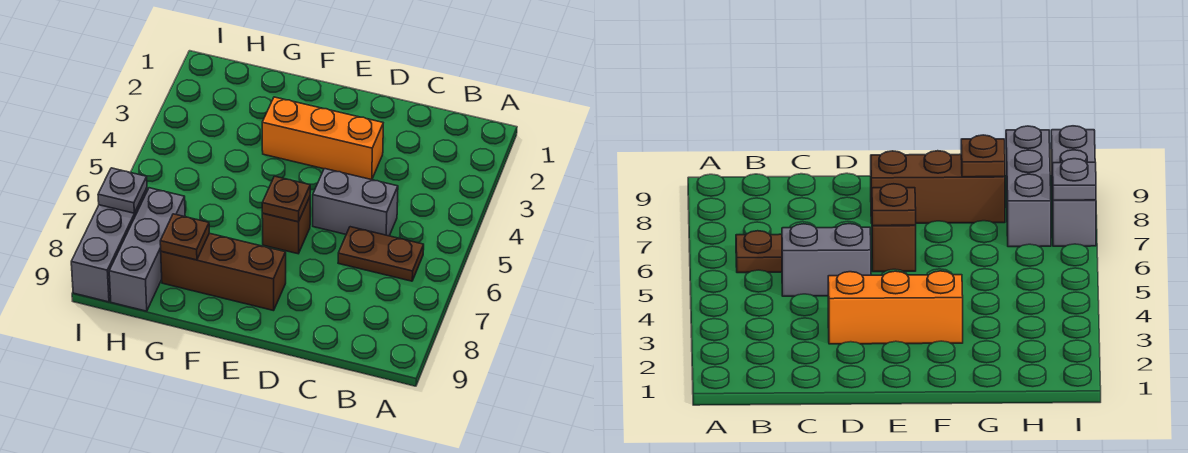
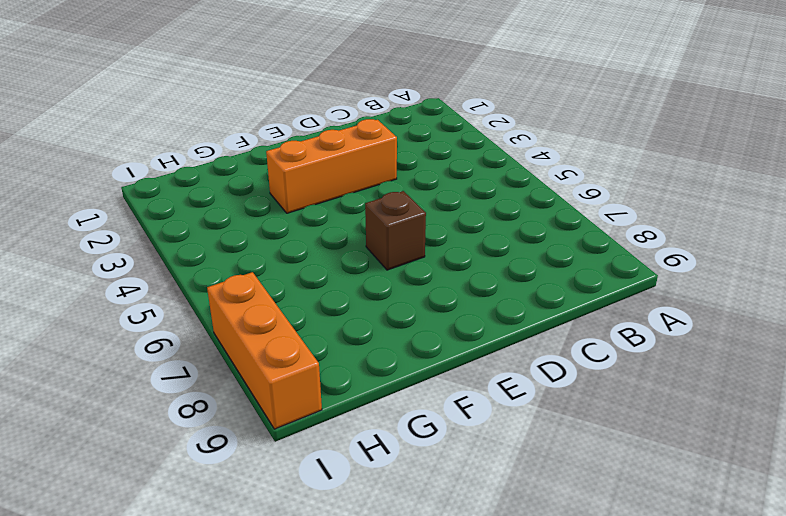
orange brick I7:I9 level 1 -> grey brick I7:I9 level 1
none -> brown plate B6:C6 level 1
none -> grey brick C5:D5 level 1

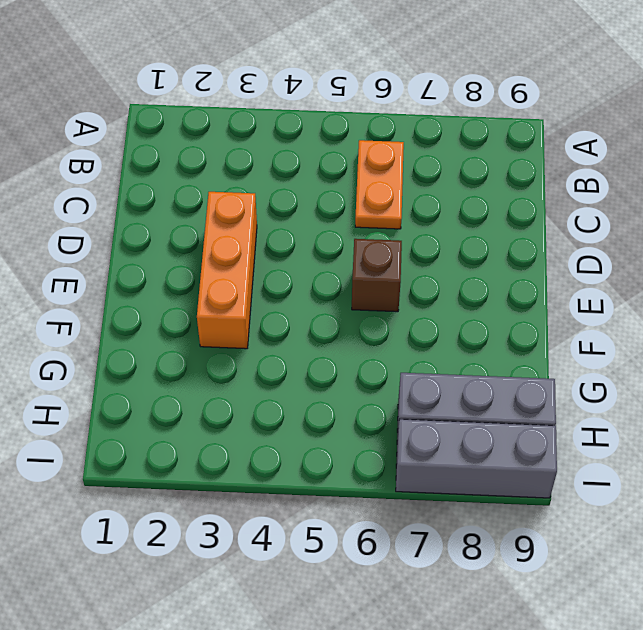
orange plate B6:C6 level 1 -> brown plate B6:C6 level 1
none -> grey brick C5:D5 level 1
none -> brown brick E8:G8 level 1

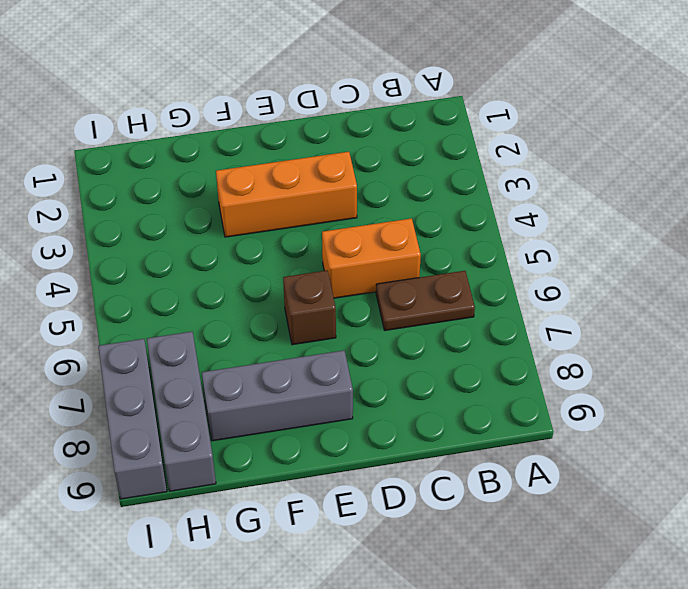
orange brick C5:D5 level 1 -> grey brick C5:D5 level 1
grey brick E8:G8 level 1 -> brown brick E8:G8 level 1
none -> brown plate E6 level 2
none -> brown plate G8 level 2

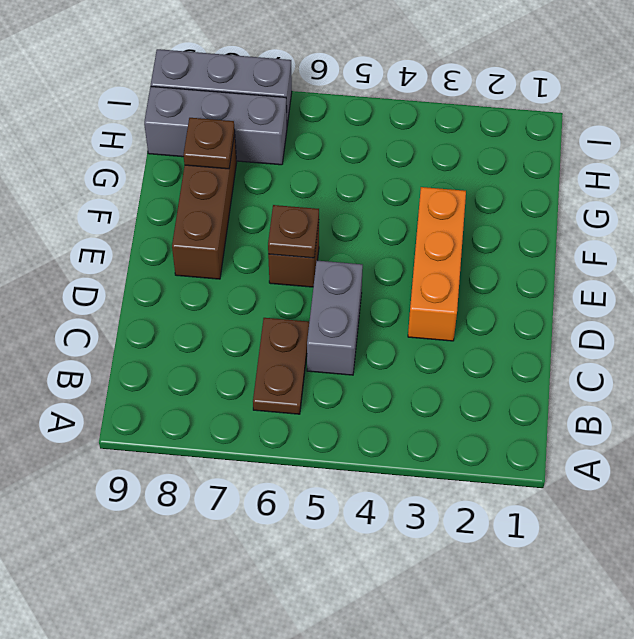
none -> grey plate I7 level 2

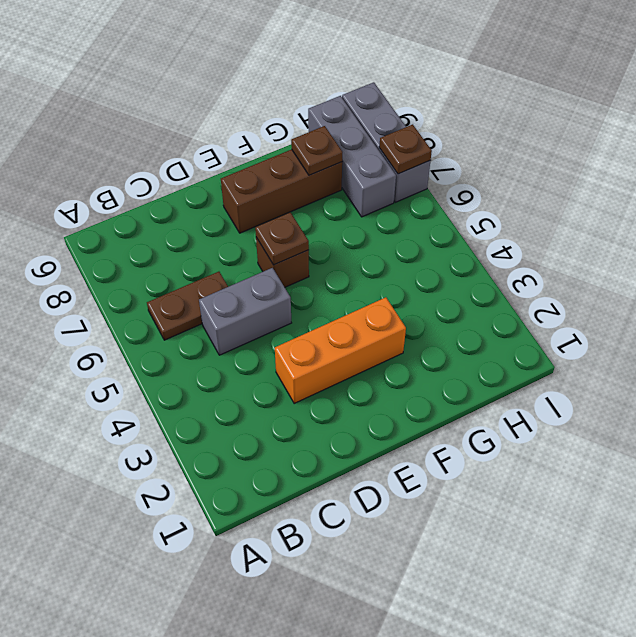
brown plate I7 level 2 -> grey plate I7 level 2

